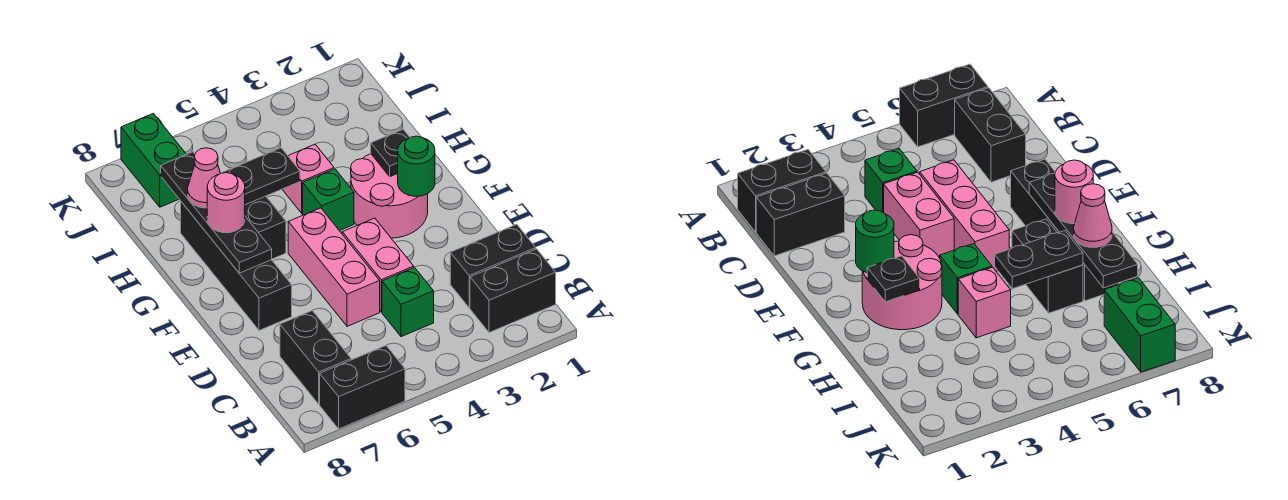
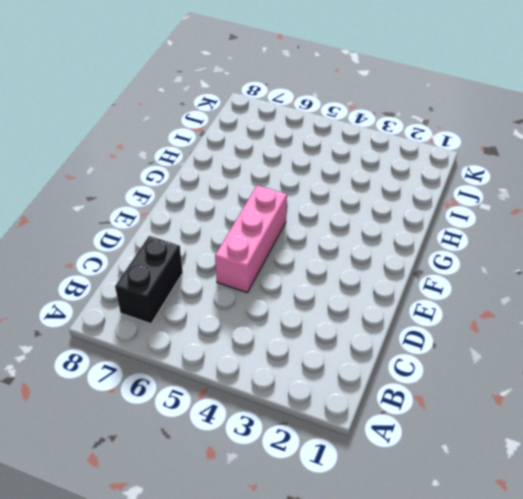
none -> black brick A6:A7 level 1
none -> black brick B1:B2 level 1
none -> black brick C1:C2 level 1

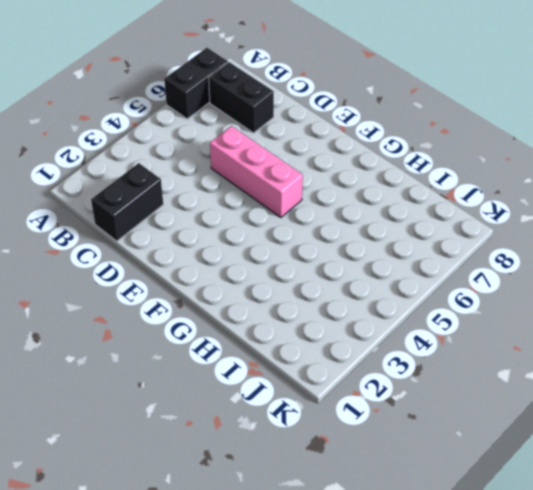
none -> black brick B1:B2 level 1
none -> green brick C4 level 1
none -> pink brick D4:E4 level 1

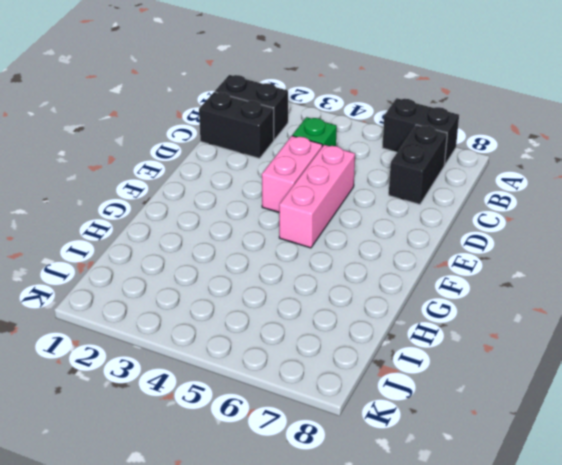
none -> black brick E7:H7 level 1
none -> pink round brick F2:G3 level 1
none -> green brick G4 level 1

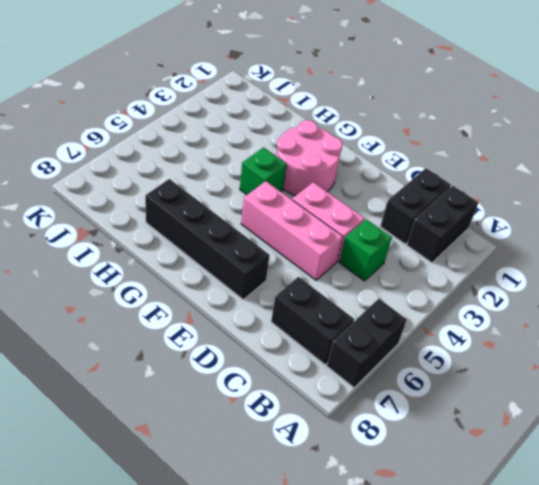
none -> black brick G6:H6 level 1
none -> pink brick H4 level 1
none -> green brick J7:K7 level 1

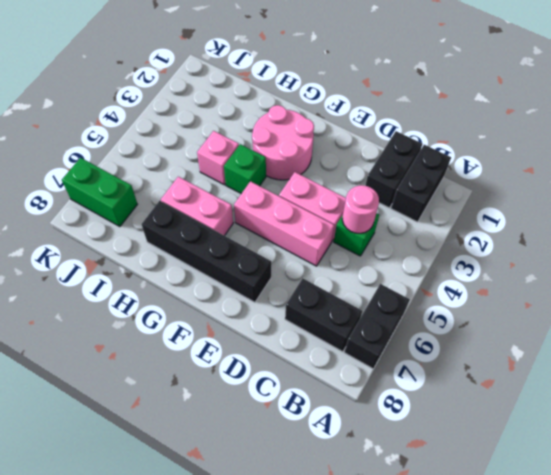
pink round brick C4 level 2 -> pink round brick G7 level 3
pink brick G6:H6 level 1 -> black brick G6:H6 level 1
none -> green round brick F2 level 2
none -> black plate F7:I7 level 2
none -> black plate G2 level 2

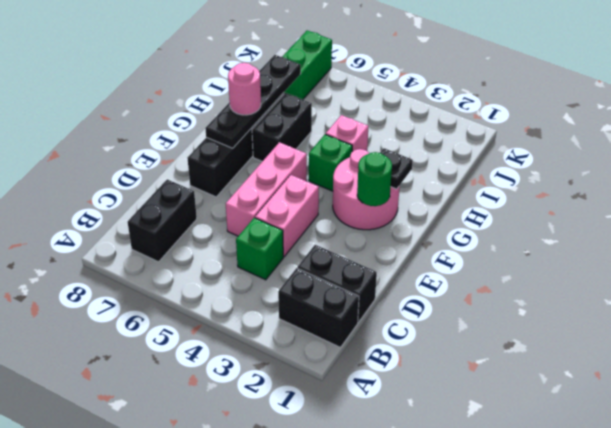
none -> black brick A6:A7 level 1
none -> black plate H5:H6 level 2
none -> pink cone H7 level 3

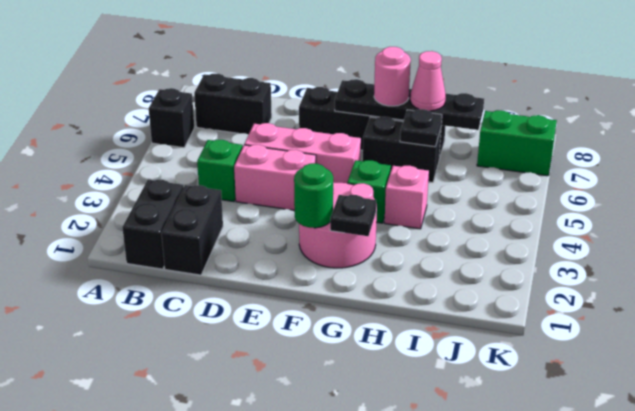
black brick A6 level 1 -> black brick A6:A7 level 1
black plate H6 level 2 -> black plate H5:H6 level 2

